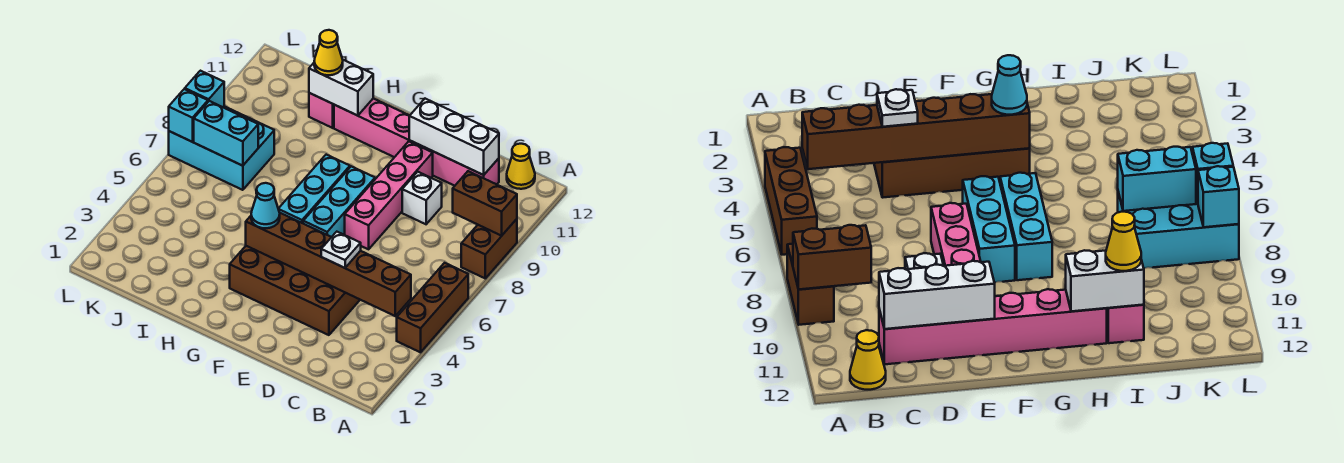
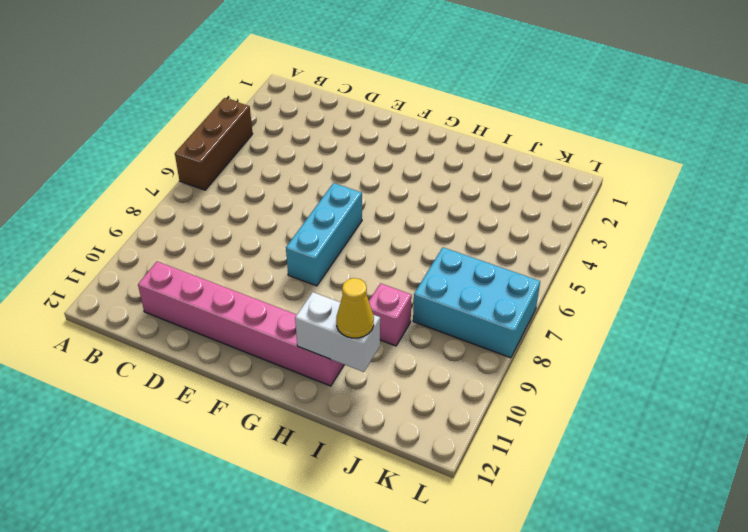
pink brick I9 level 1 -> pink brick I11 level 1
none -> brown brick A8:A9 level 1
none -> yellow cone B12 level 1
none -> brown brick D3:G4 level 1

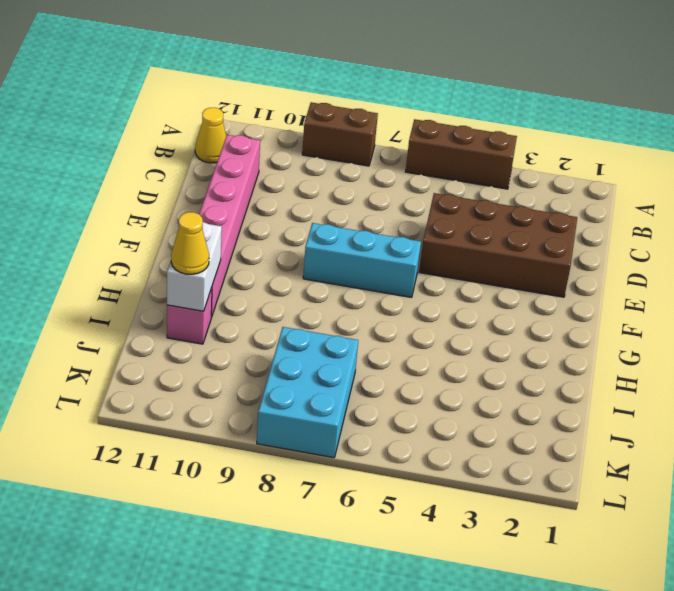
brown brick D2:E5 level 1 -> brown brick D3:G4 level 1
none -> white brick D9 level 1
none -> pink brick E7:E10 level 1
none -> cyan brick G6:G8 level 1

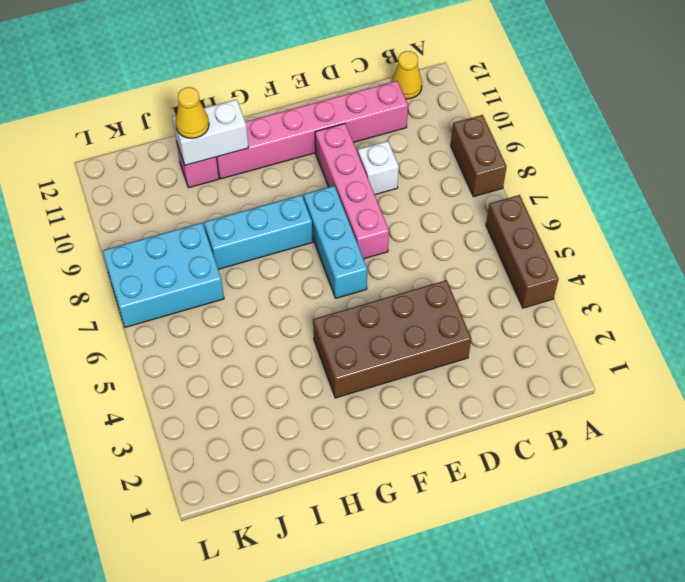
cyan brick G8:I8 level 1 -> cyan brick G6:G8 level 1
none -> brown brick A9:B9 level 2
none -> brown brick B4:G4 level 2
none -> white brick C11:E11 level 2

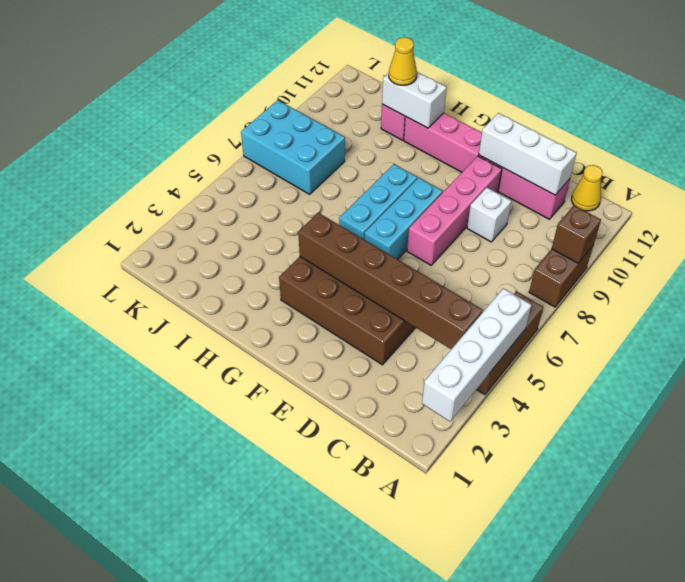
white brick A2:A5 level 2 -> none
brown brick A9 level 2 -> brown brick A9:B9 level 2
none -> cyan brick J7:K7 level 2
none -> cyan brick L7 level 2
none -> cyan brick L8 level 2

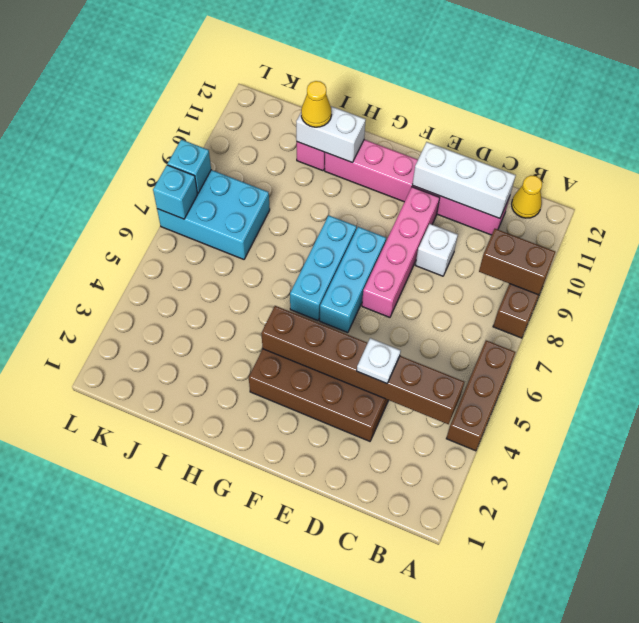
none -> cyan brick J7:K7 level 2
none -> cyan cone G4 level 3

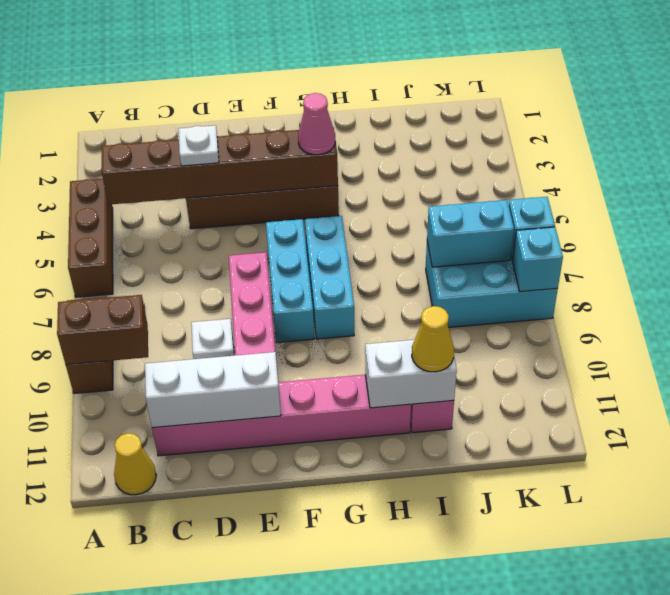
pink cone G4 level 3 -> cyan cone G4 level 3

